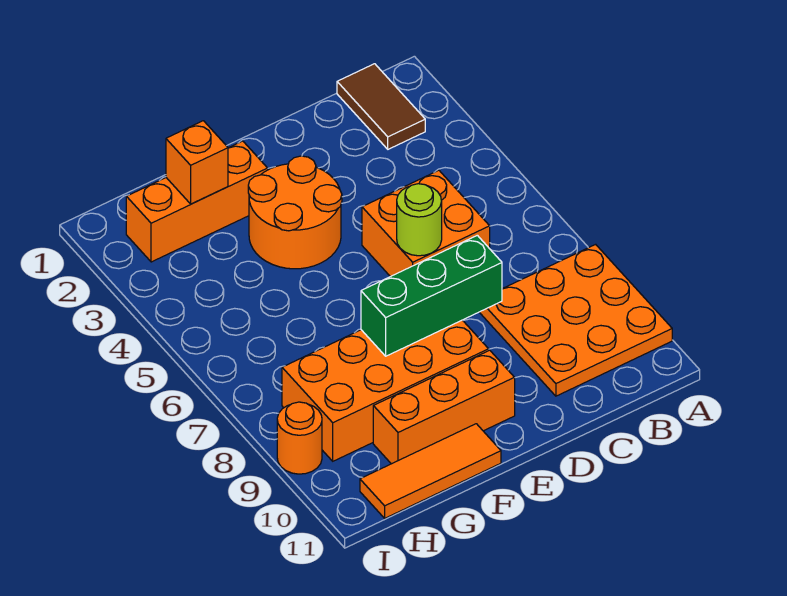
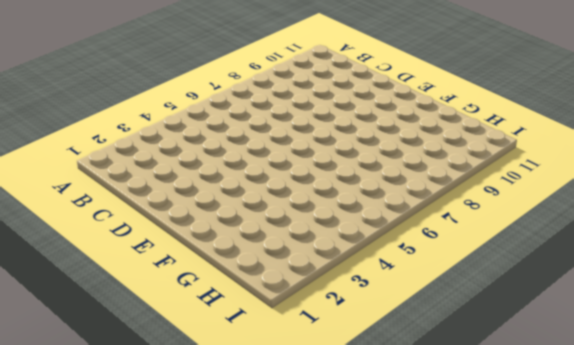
none -> orange plate A8:C10 level 1
none -> brown tile B1:B2 level 1
none -> orange brick C5:D6 level 1

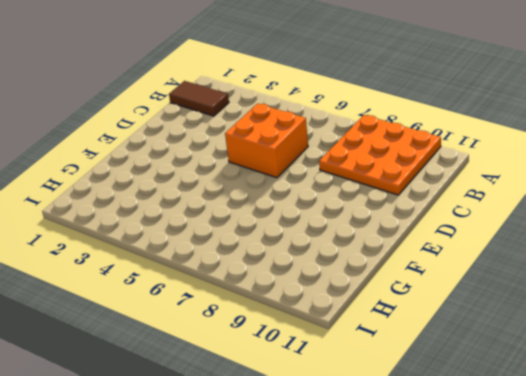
none -> orange round brick E3:F4 level 1
none -> orange brick E8:H9 level 1
none -> orange brick E10:G10 level 1

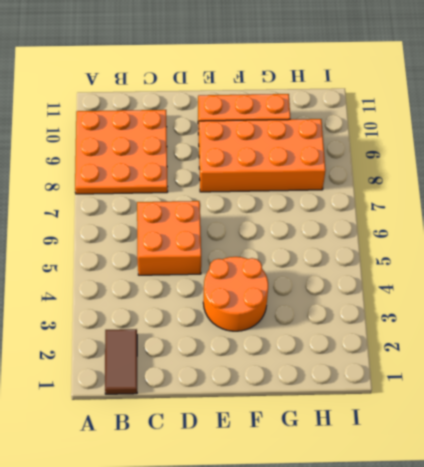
none -> orange brick F2:H2 level 1
none -> orange tile F11:H11 level 1
none -> orange round brick I9 level 1

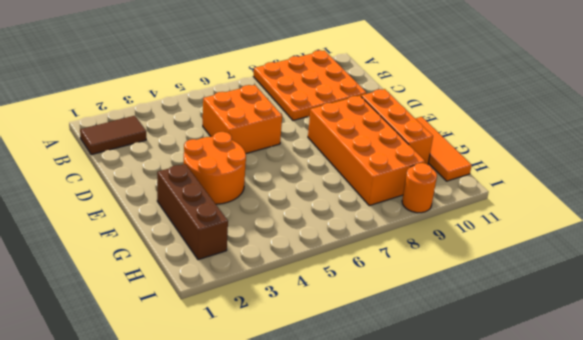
brown brick F2:H2 level 1 -> orange brick F2:H2 level 1
none -> lime round brick D6 level 2
none -> green brick D8:F8 level 2
none -> orange brick G2 level 2

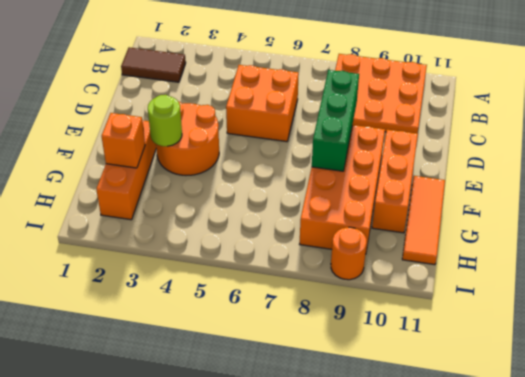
lime round brick F3 level 2 -> lime round brick D6 level 2

